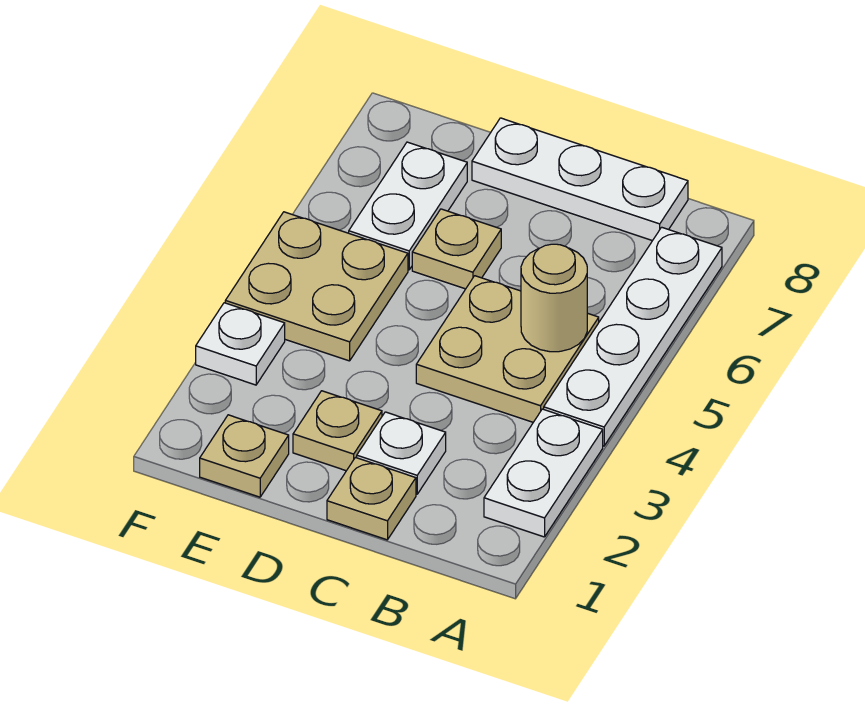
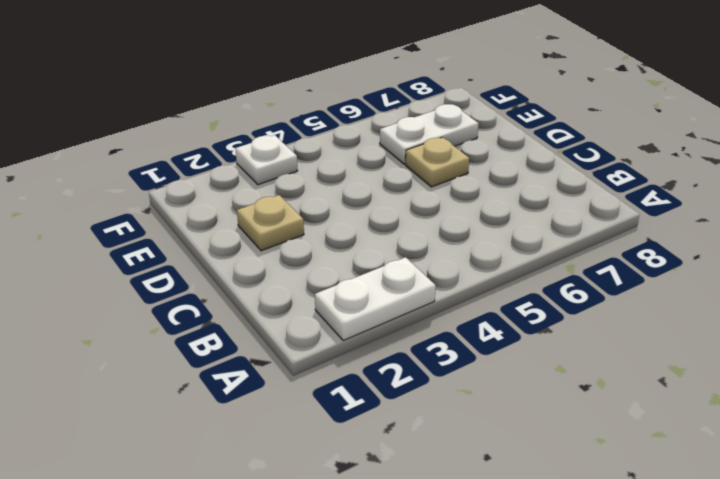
none -> white plate A4:A7 level 1
none -> tan plate B4:C5 level 1
none -> white plate B8:D8 level 1

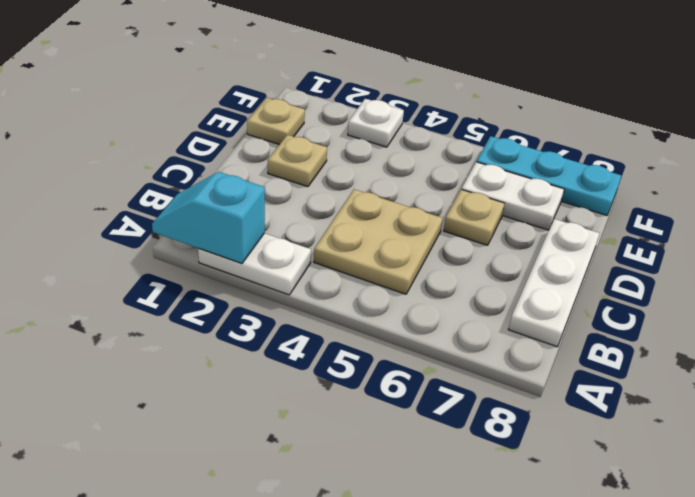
cyan slope A1:A2 level 2 top 2 -> none
cyan plate F6:F8 level 1 -> none
none -> white plate A4:A7 level 1
none -> tan plate C1 level 1
none -> white plate C2 level 1

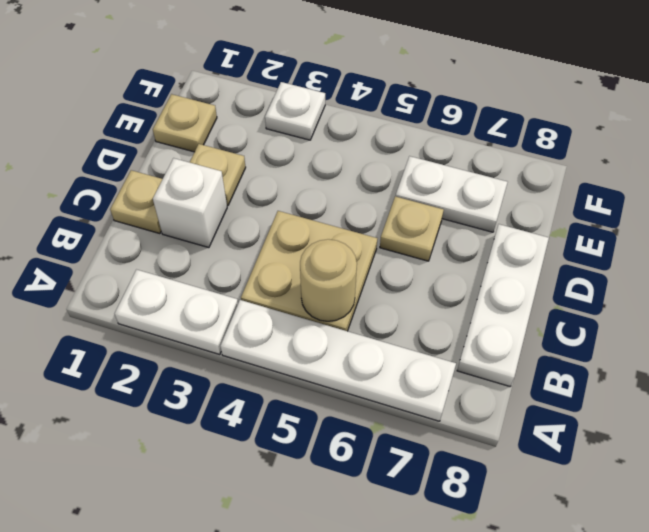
white brick C2 level 1 -> white plate C2 level 1
none -> tan plate E4:F5 level 1

